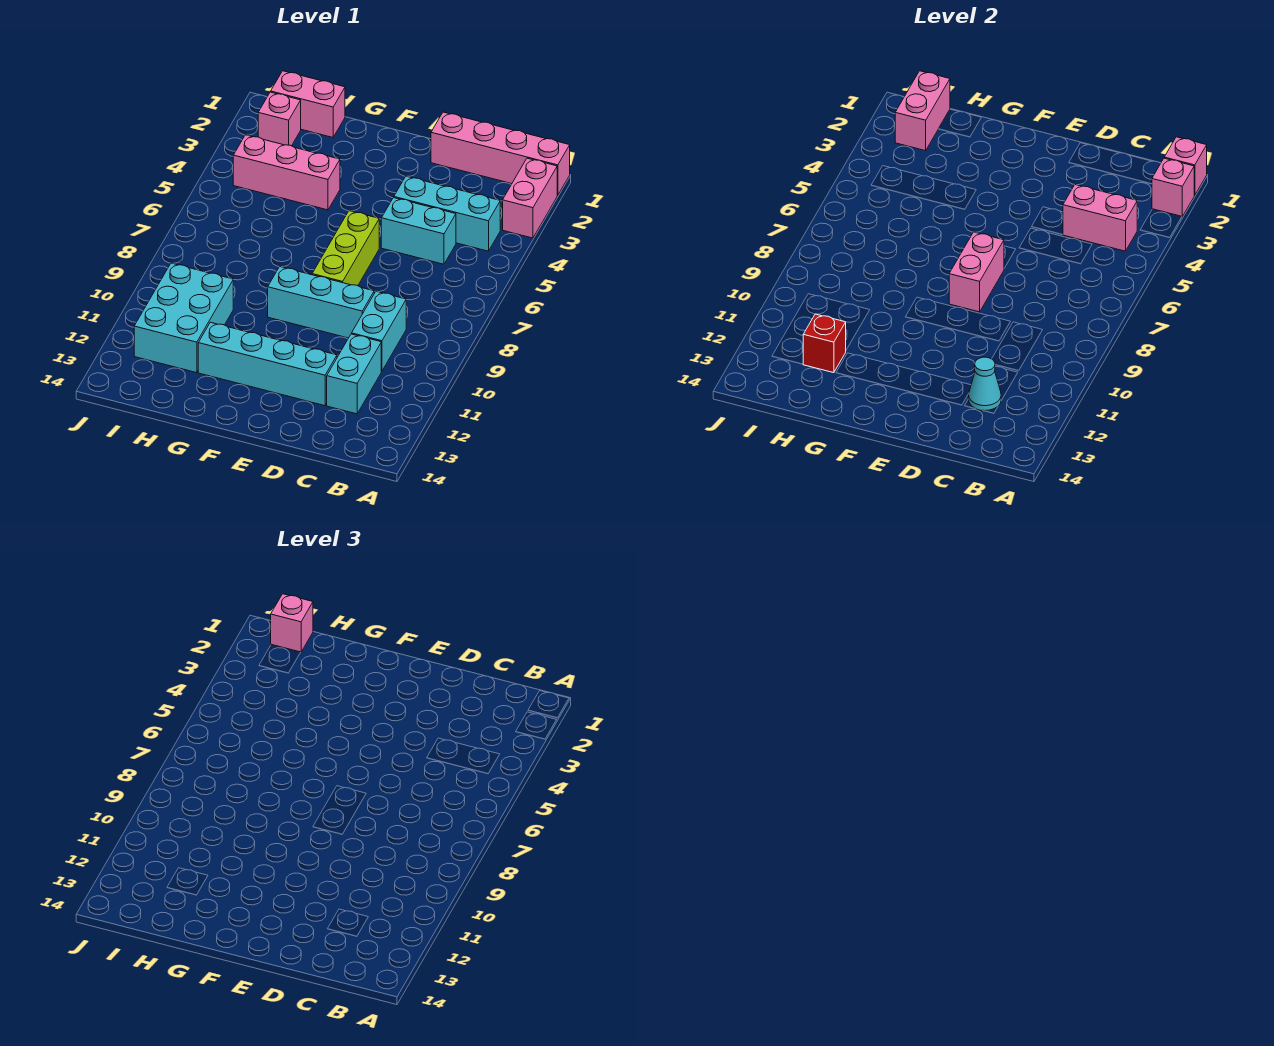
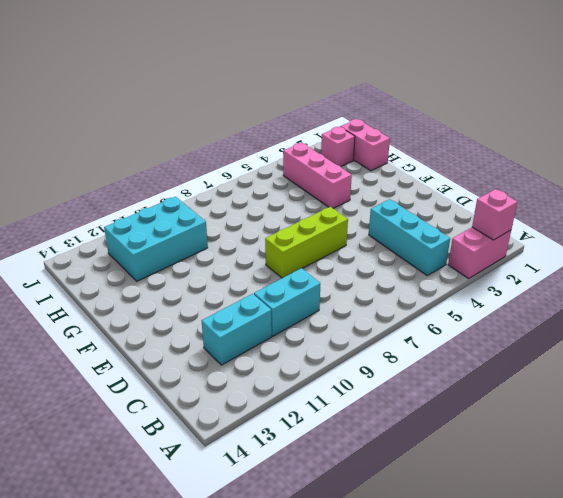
none -> pink brick A1:D1 level 1
none -> cyan brick C5:D5 level 1
none -> cyan brick D9:F9 level 1

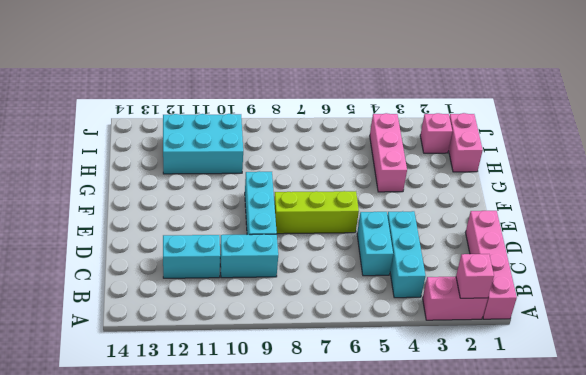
none -> cyan brick D12:G12 level 1
none -> pink brick A1 level 2
none -> pink brick B4:C4 level 2

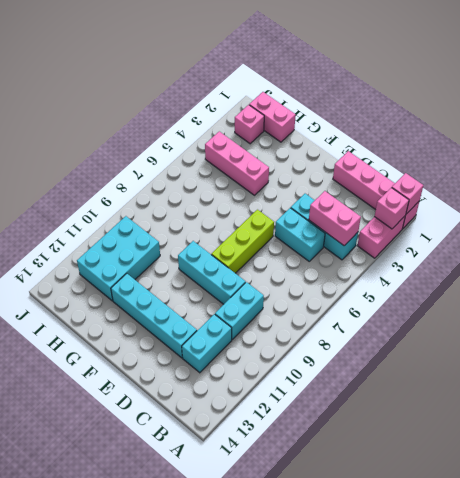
none -> cyan cone C12 level 2
none -> pink brick E7:E8 level 2
none -> red brick H12 level 2

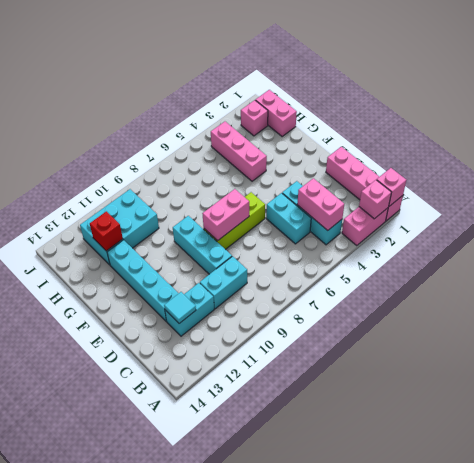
cyan tile C12 level 2 -> cyan cone C12 level 2
none -> pink brick I1:I2 level 2
none -> pink brick I1 level 3

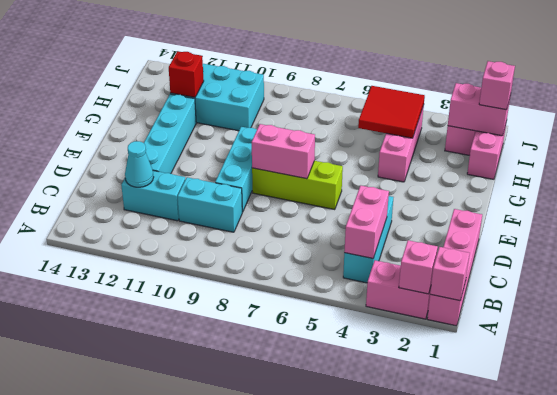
red tile H4:I5 level 2 -> none
none -> cyan brick C5:D5 level 1

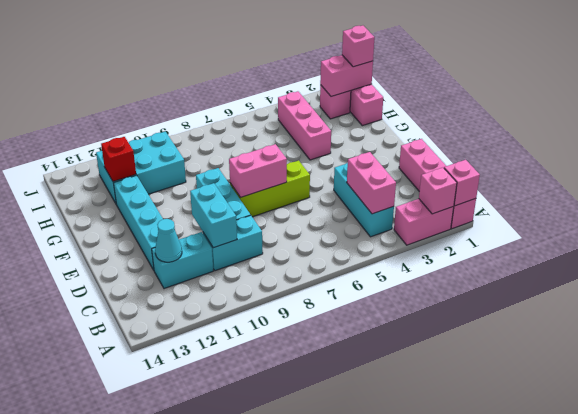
cyan brick C10:D10 level 2 -> cyan brick C5:D5 level 1

